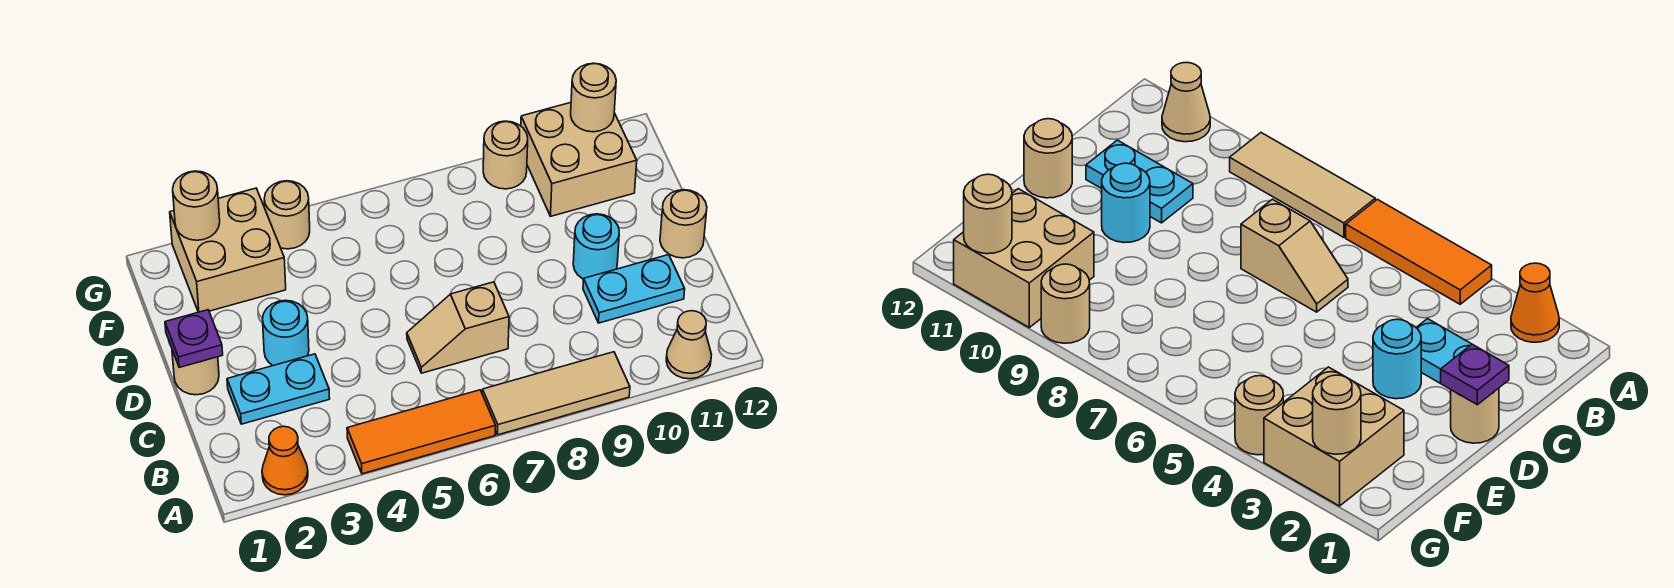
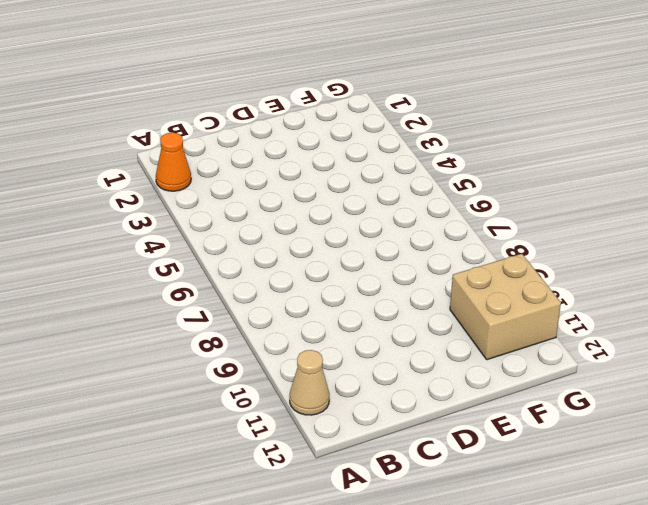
none -> orange tile A4:A6 level 1
none -> tan tile A7:A9 level 1
none -> cyan plate C2:C3 level 1

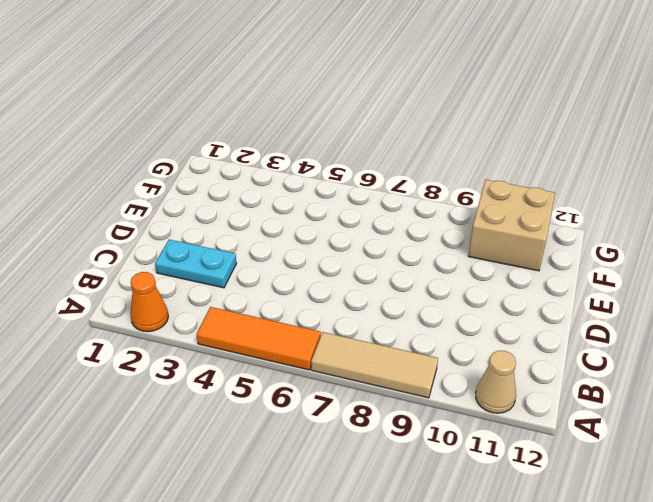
none -> tan slope C6:C7 level 1 top 7
none -> cyan plate C10:C11 level 1
none -> tan round brick D1 level 1

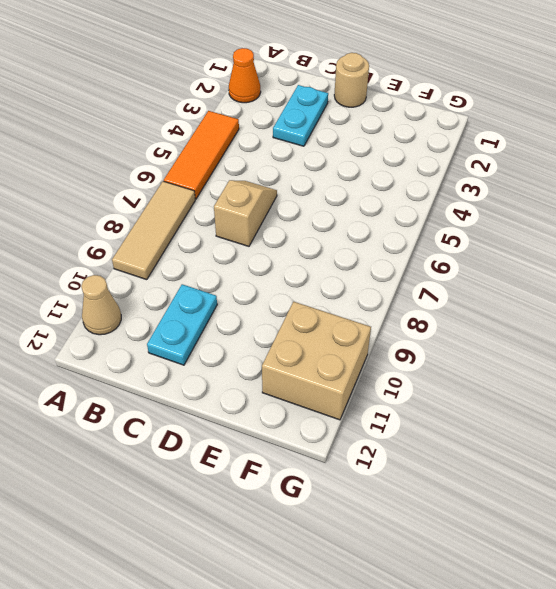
none -> cyan round brick D3 level 1
none -> cyan round brick D10 level 1
none -> tan round brick D12 level 1

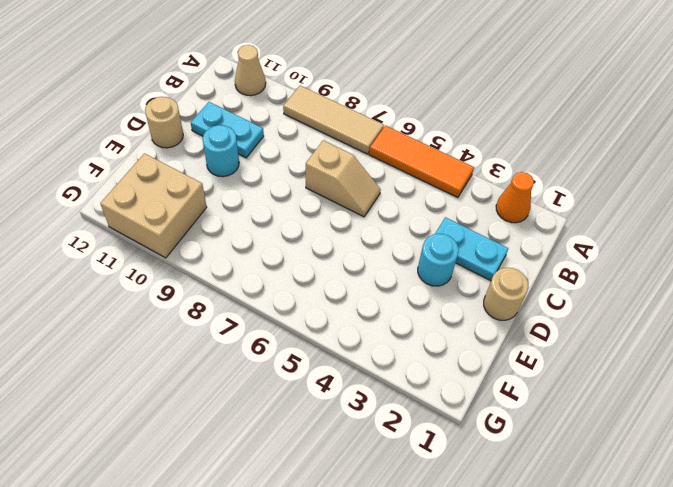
none -> tan brick F2:G3 level 1
none -> tan round brick G4 level 1
none -> tan round brick G9 level 1

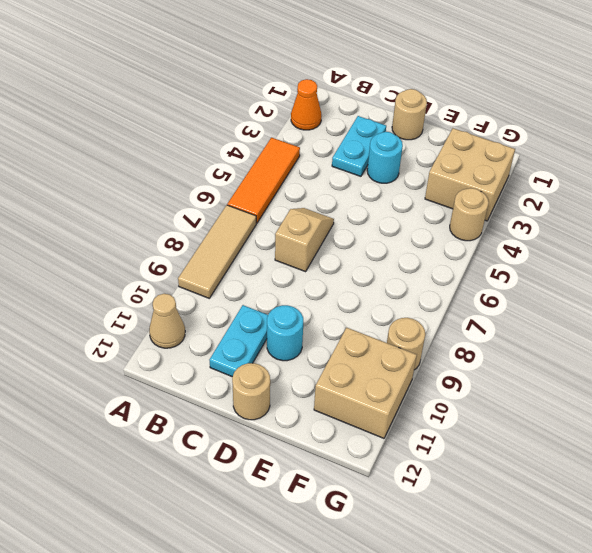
none -> purple plate D1 level 2
none -> tan round brick G2 level 2
none -> tan round brick G11 level 2

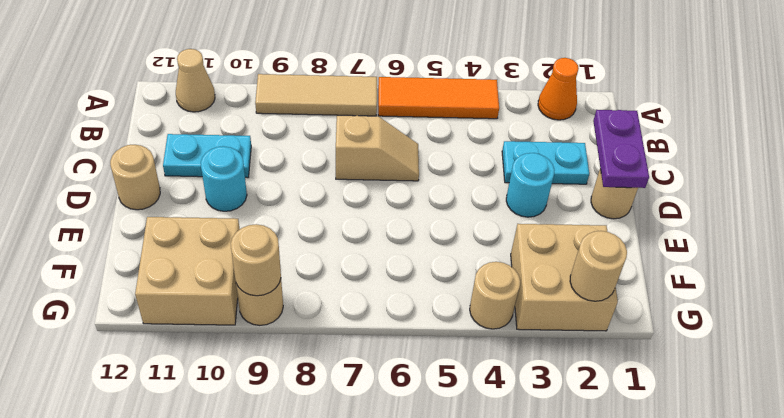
purple plate C1:D1 level 2 -> purple plate D1 level 2
tan round brick G9 level 2 -> tan round brick G11 level 2

